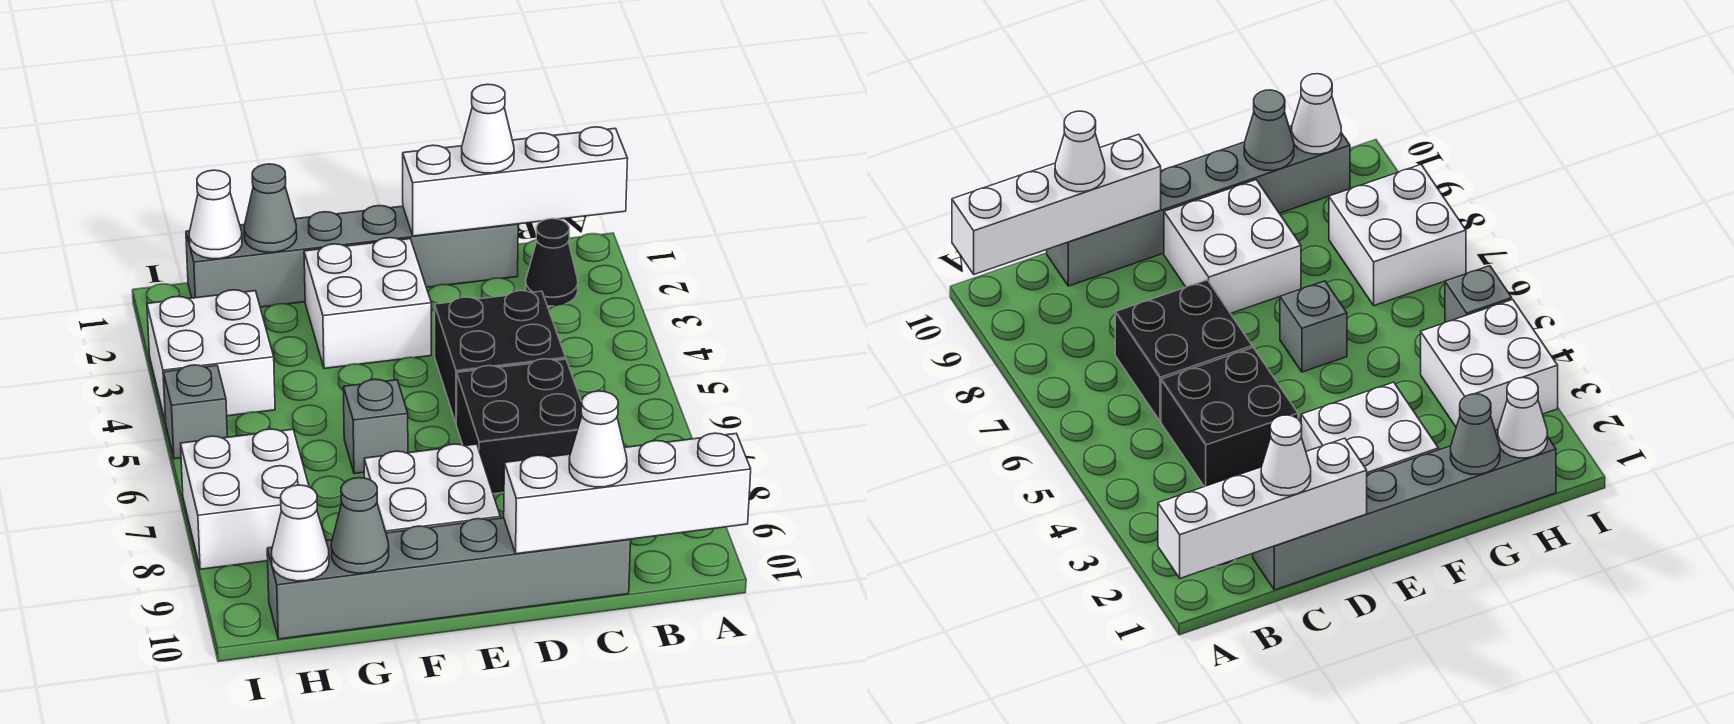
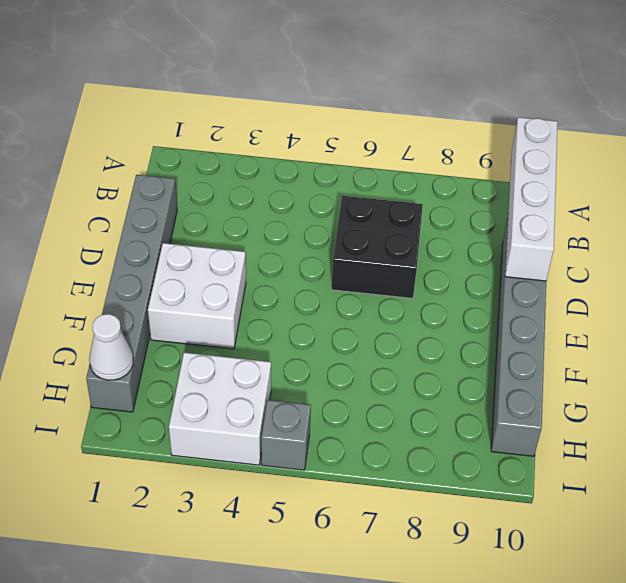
none -> black cone B2 level 1
none -> black brick C4:D5 level 1
none -> white brick E8:F9 level 1

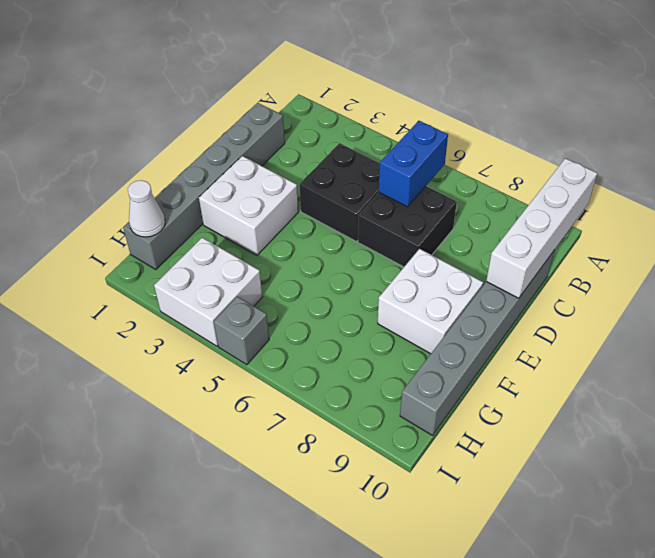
blue brick B6:C6 level 2 -> none
none -> black cone B2 level 1
none -> grey brick F6 level 1
none -> white brick H7:I8 level 1

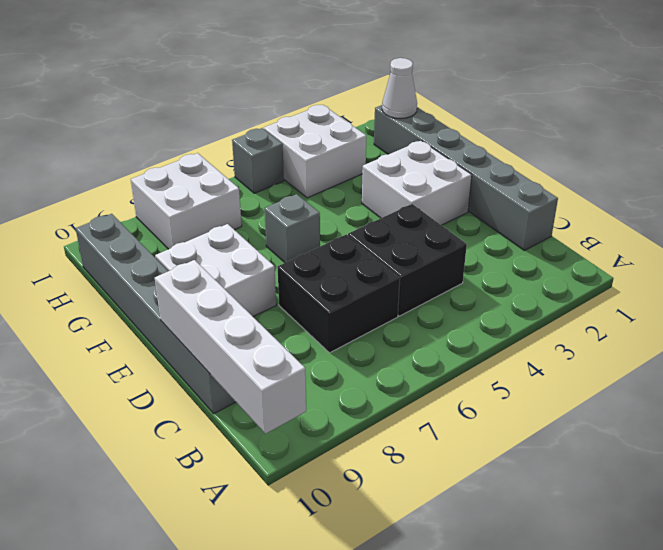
none -> black cone B2 level 1
none -> white brick A1:D1 level 2
none -> grey cone G1 level 2

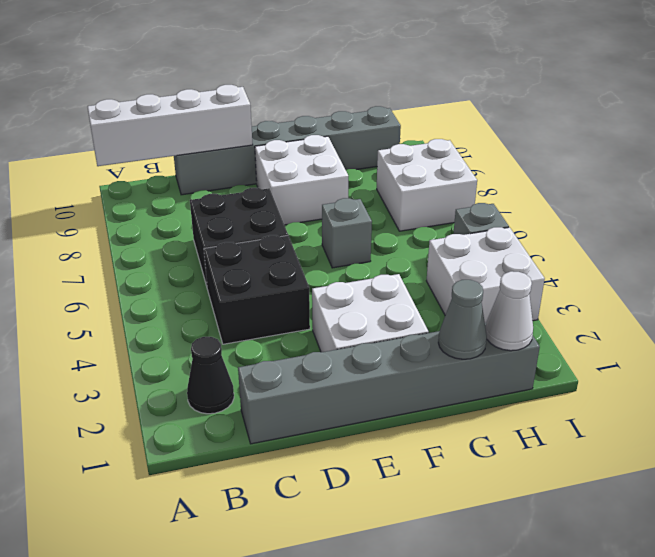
none -> white brick A1:D1 level 2
none -> grey cone G10 level 2
none -> white cone H10 level 2

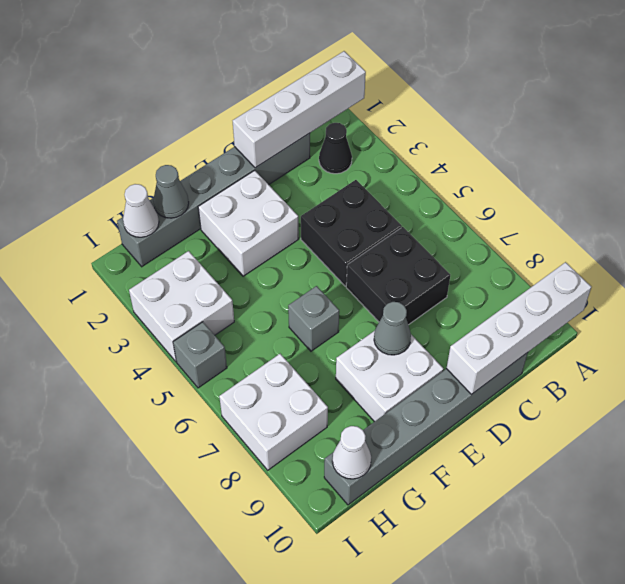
grey cone E8 level 2 -> grey cone G10 level 2
none -> white cone C1 level 3
none -> white cone C10 level 3

